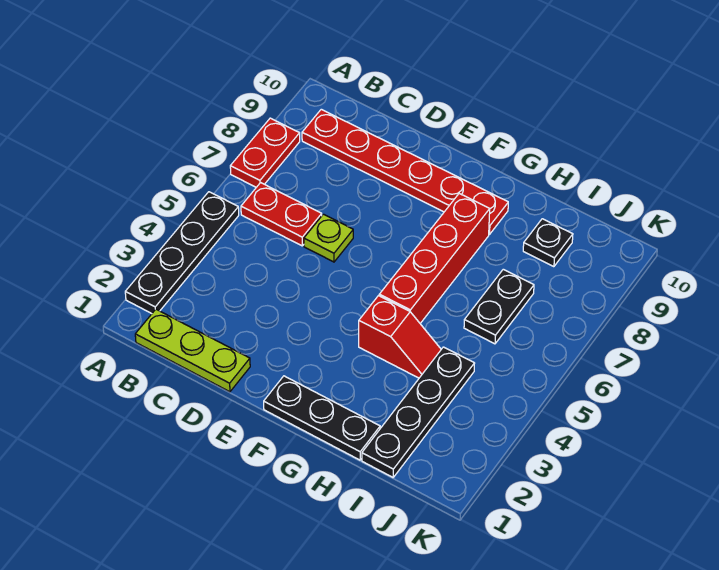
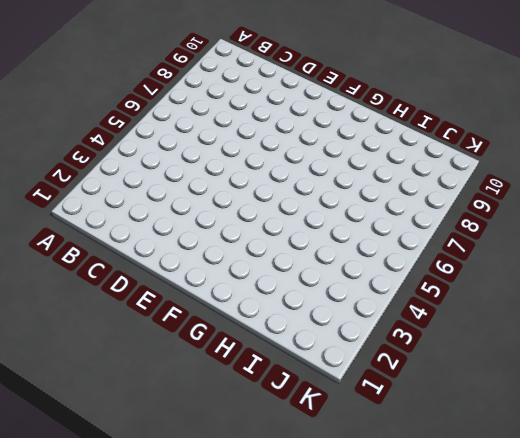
none -> black plate A2:A5 level 1
none -> red plate A7:A8 level 1
none -> lime plate B1:D1 level 1

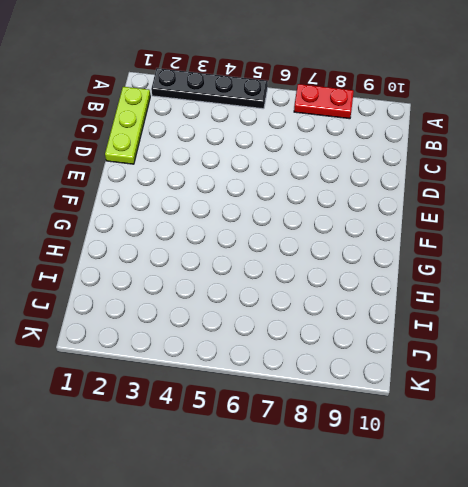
none -> red plate B6:C6 level 1
none -> red plate B9:G9 level 1
none -> lime plate D6 level 1

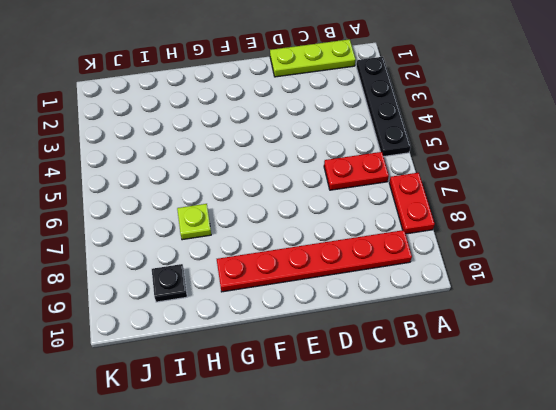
lime plate H7 level 1 -> lime plate D6 level 1
none -> black plate F1:H1 level 1
none -> red slope G4:H4 level 1 top G
none -> red brick G5:G8 level 1

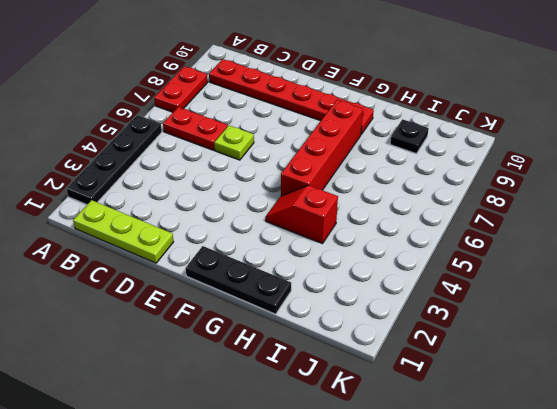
red slope G4:H4 level 1 top H -> red slope G4:H4 level 1 top G
none -> black plate I1:I4 level 1
none -> black plate I6:I7 level 1

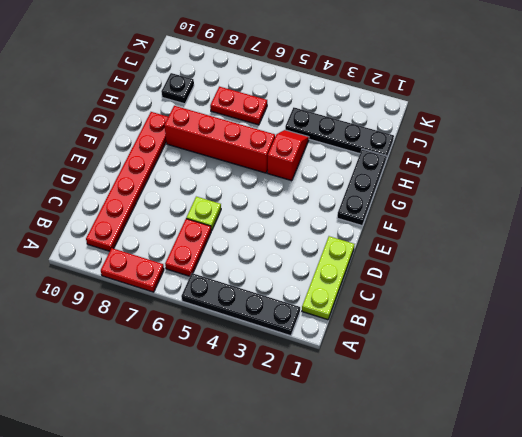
red plate I6:I7 level 1 -> black plate I6:I7 level 1

